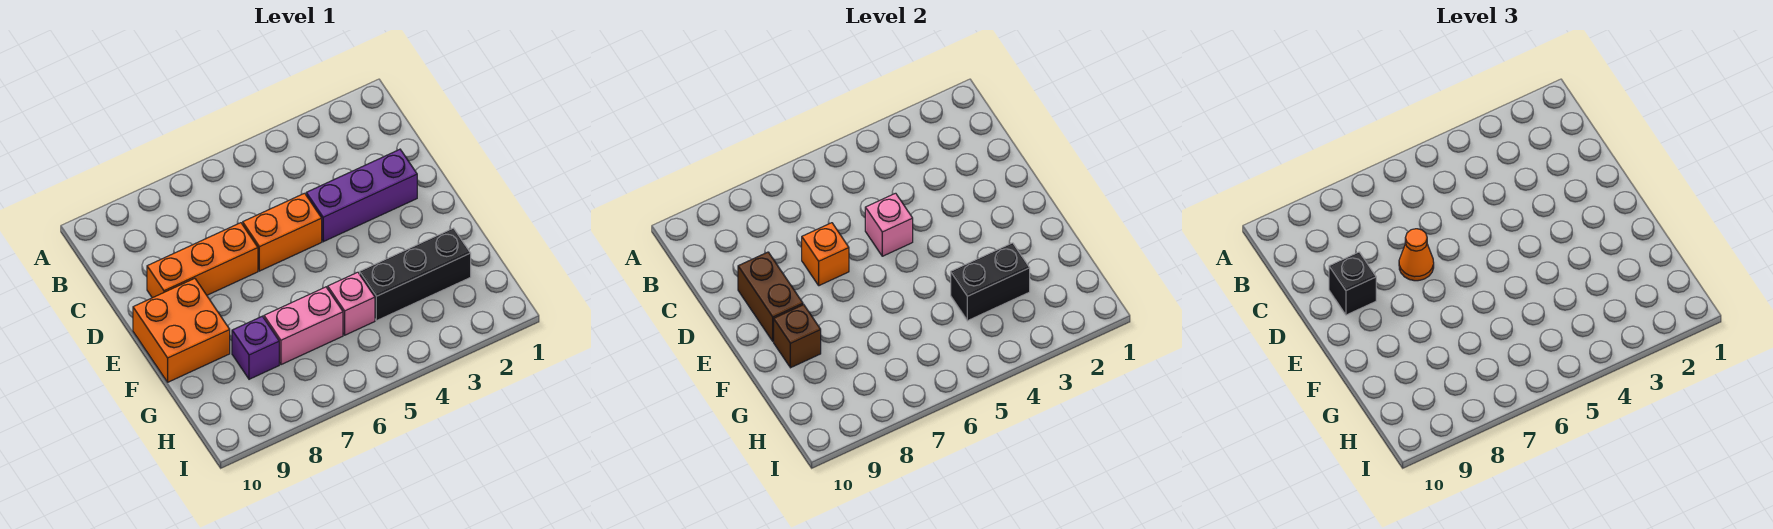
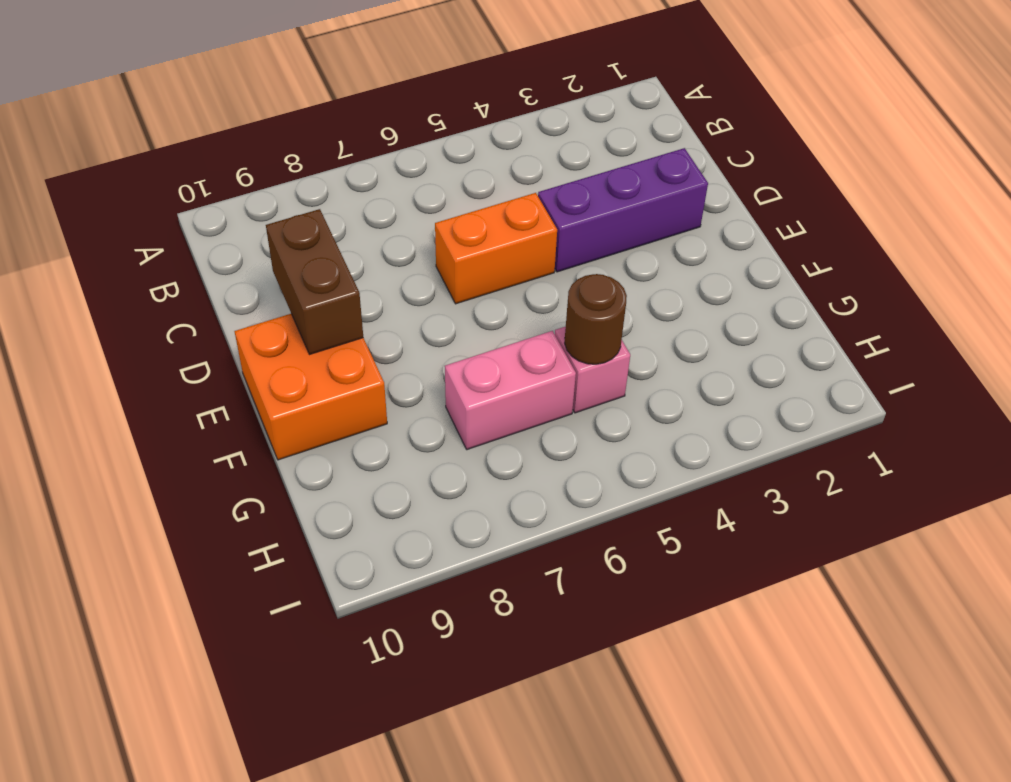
brown round brick G5 level 2 -> none
none -> orange brick D7:D9 level 1
none -> black brick G2:G4 level 1
none -> purple brick G8 level 1

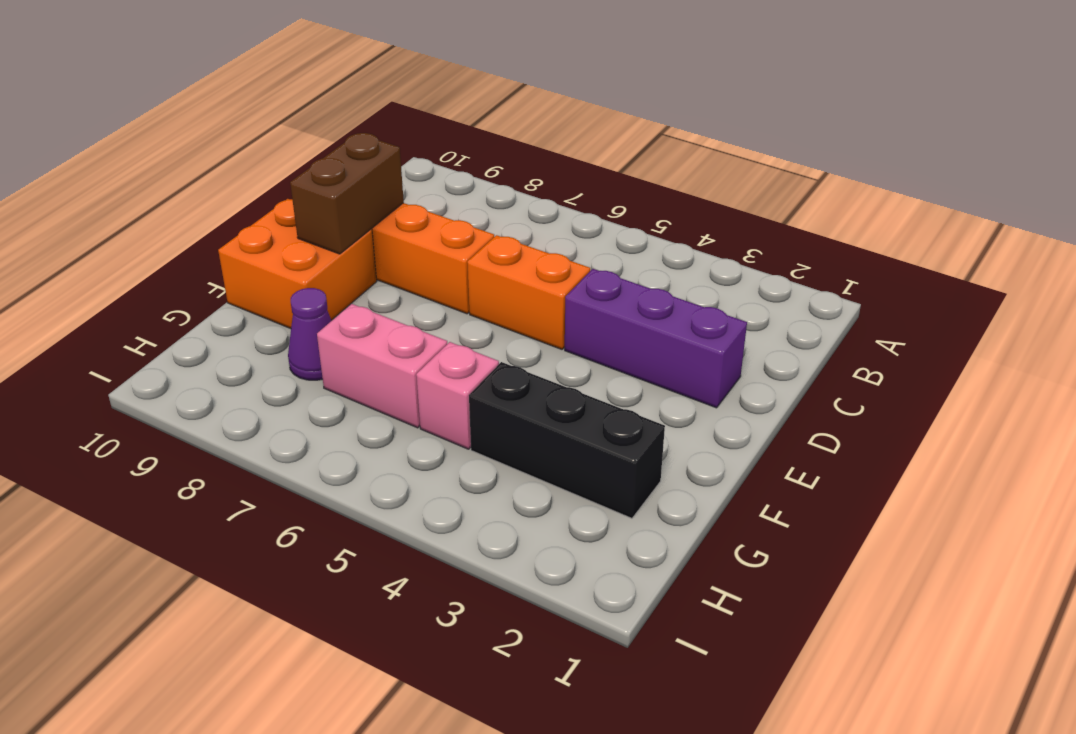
purple cone G8 level 1 -> purple brick G8 level 1
none -> pink brick D5 level 2
none -> orange brick D7 level 2
none -> brown brick F9 level 2

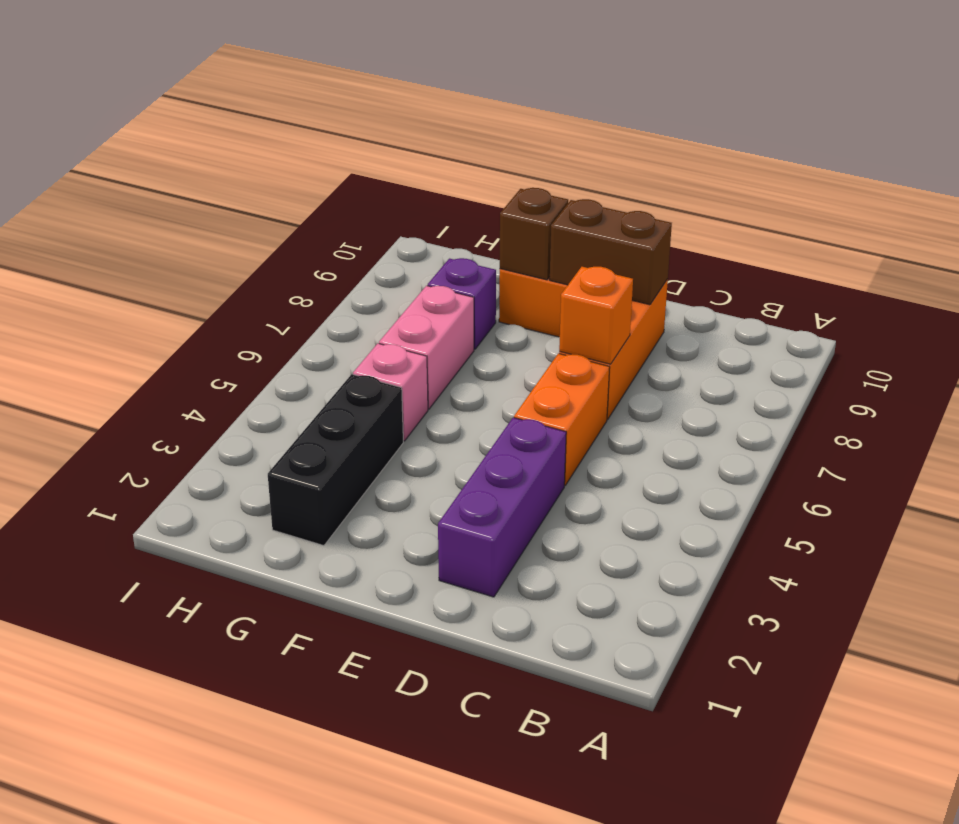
none -> pink brick D5 level 2
none -> black brick G3:G4 level 2
none -> orange cone D7 level 3

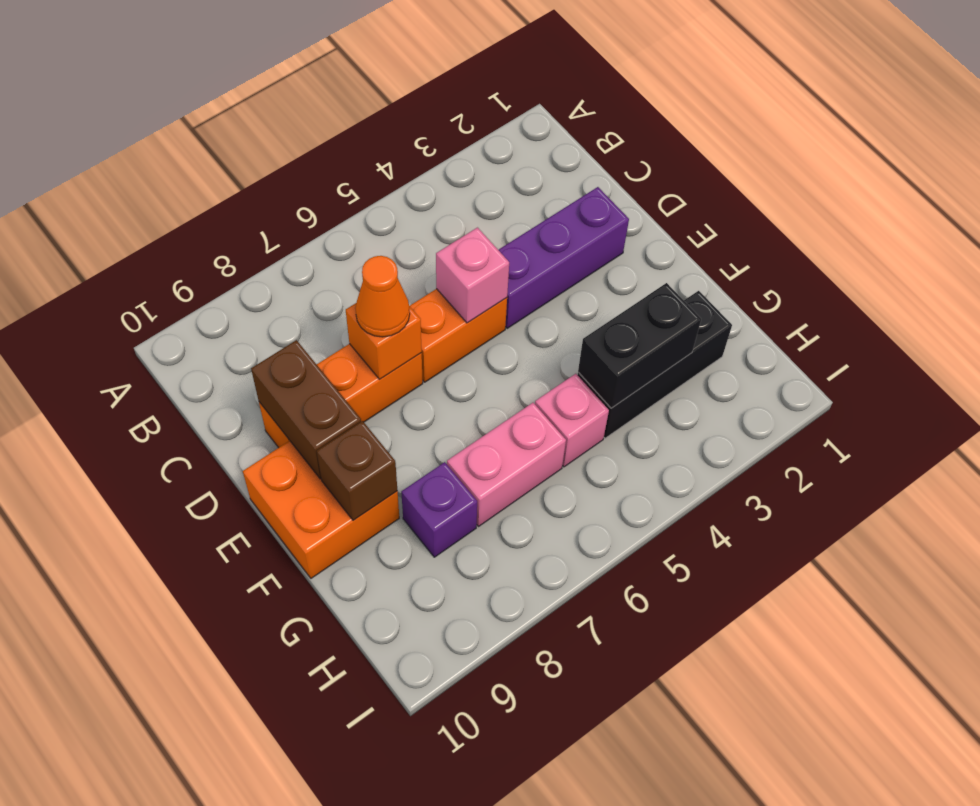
none -> black brick D9 level 3

